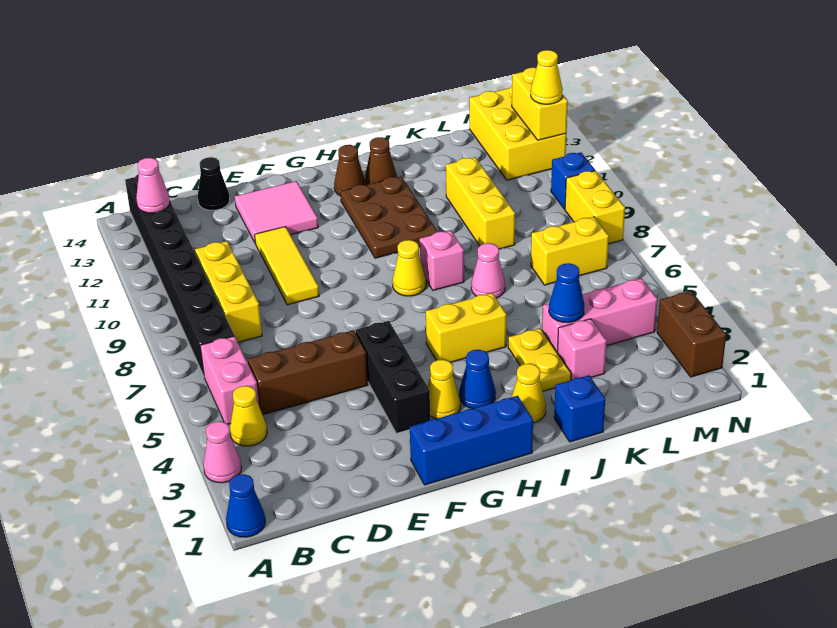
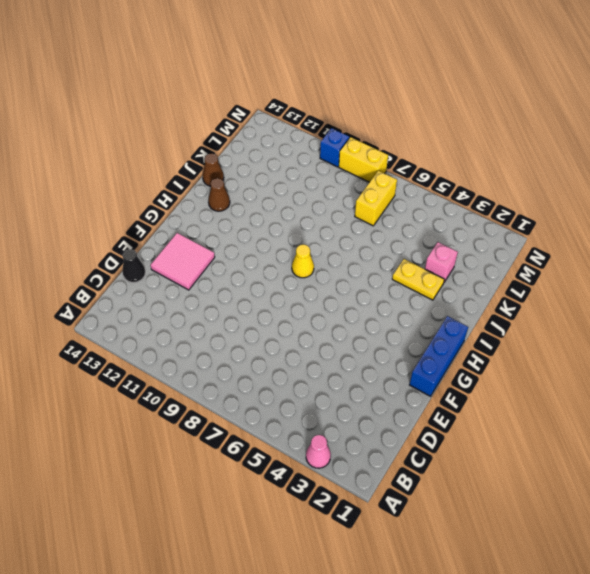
brown cone J14 level 1 -> brown cone H13 level 1
none -> blue cone A1 level 1
none -> yellow cone B4 level 1
none -> pink brick B5:B6 level 1
none -> black brick B7:B14 level 1

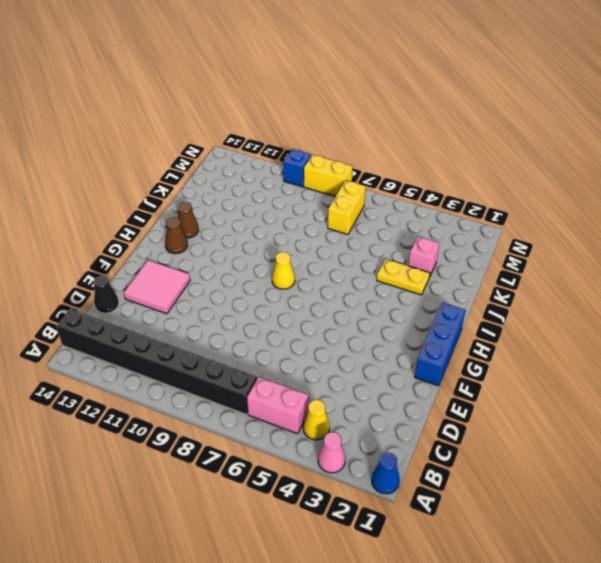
none -> brown brick C5:E5 level 1
none -> yellow brick C8:C10 level 1
none -> yellow tile E9:E11 level 1
none -> black brick F3:F5 level 1

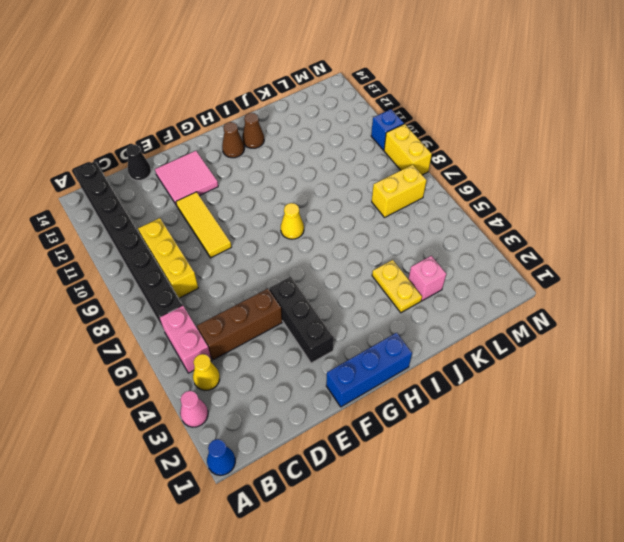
none -> yellow cone G3 level 1
none -> blue cone H3 level 1
none -> yellow brick H5:I5 level 1
none -> brown plate H10:I12 level 1

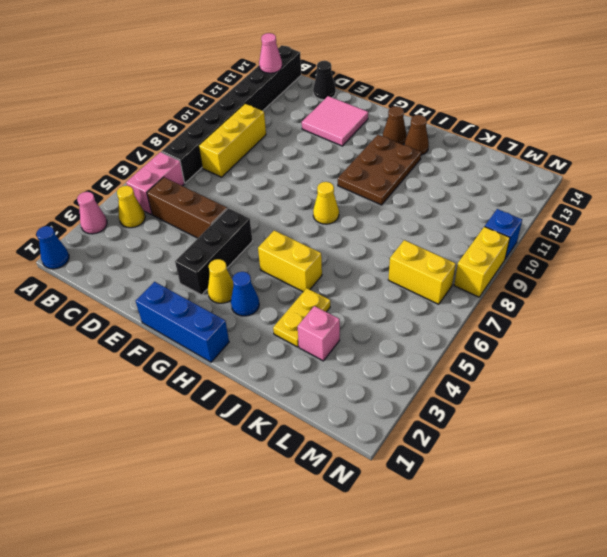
none -> yellow tile E9:E11 level 1
none -> yellow cone I2 level 1
none -> pink brick I8 level 1
none -> blue brick J1 level 1

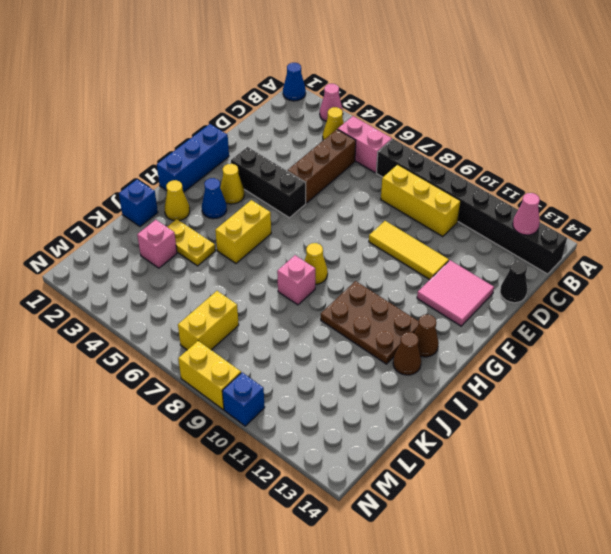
none -> pink cone J7 level 1
none -> pink brick K4:M4 level 1
none -> yellow brick K9:K11 level 1
none -> yellow brick M12:N14 level 1

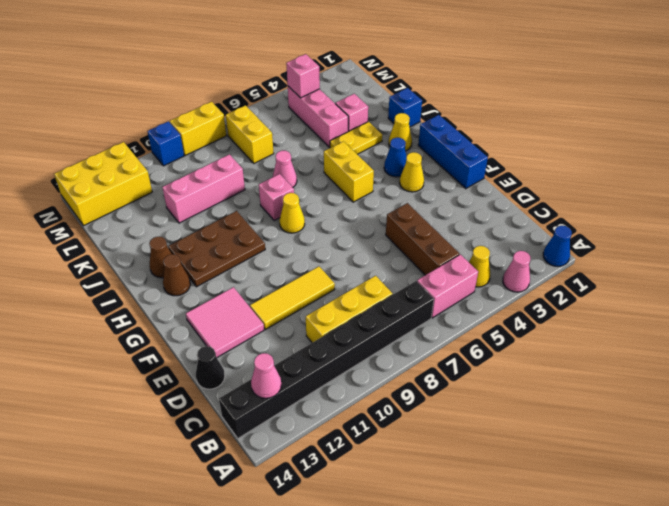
pink brick K9:K11 level 1 -> yellow brick K9:K11 level 1
pink brick M4 level 2 -> none
none -> black brick F3:F5 level 1
none -> brown brick N2:N3 level 1
none -> blue cone K4 level 2
none -> yellow brick N12:N13 level 2

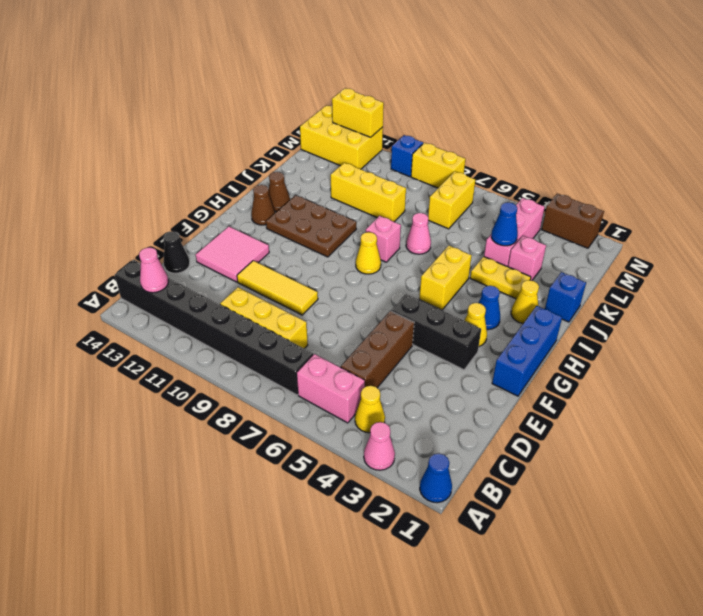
none -> yellow cone N12 level 3

